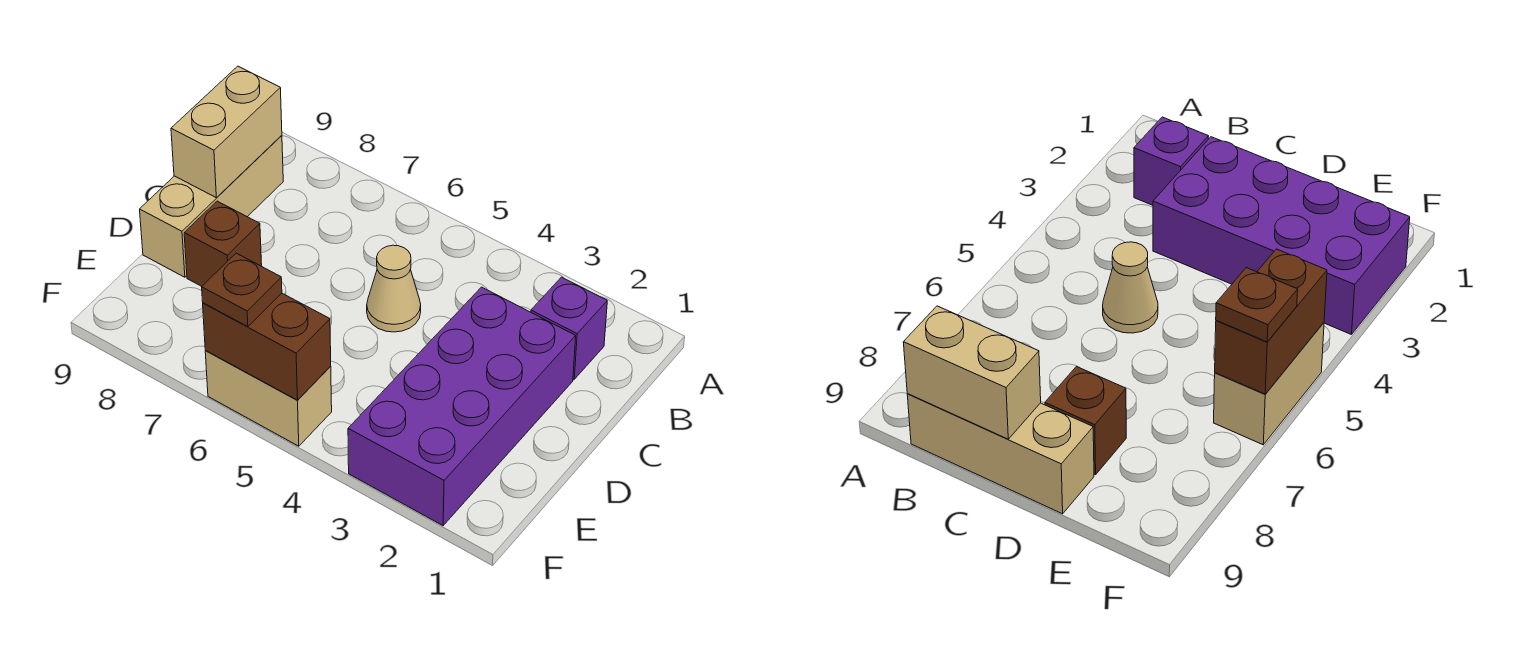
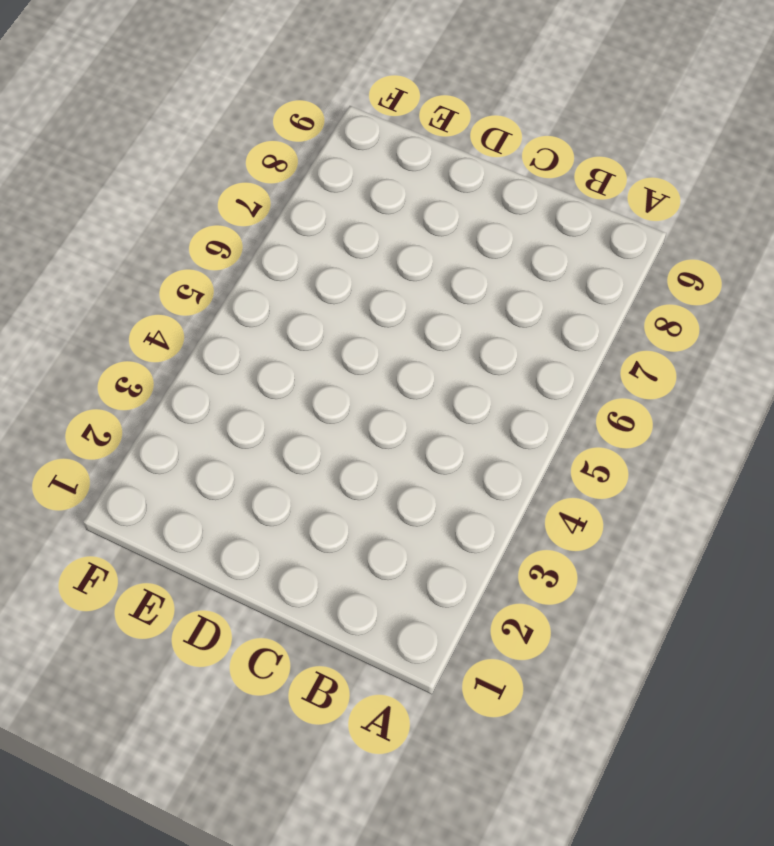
none -> purple brick B2 level 1
none -> tan brick B9:D9 level 1

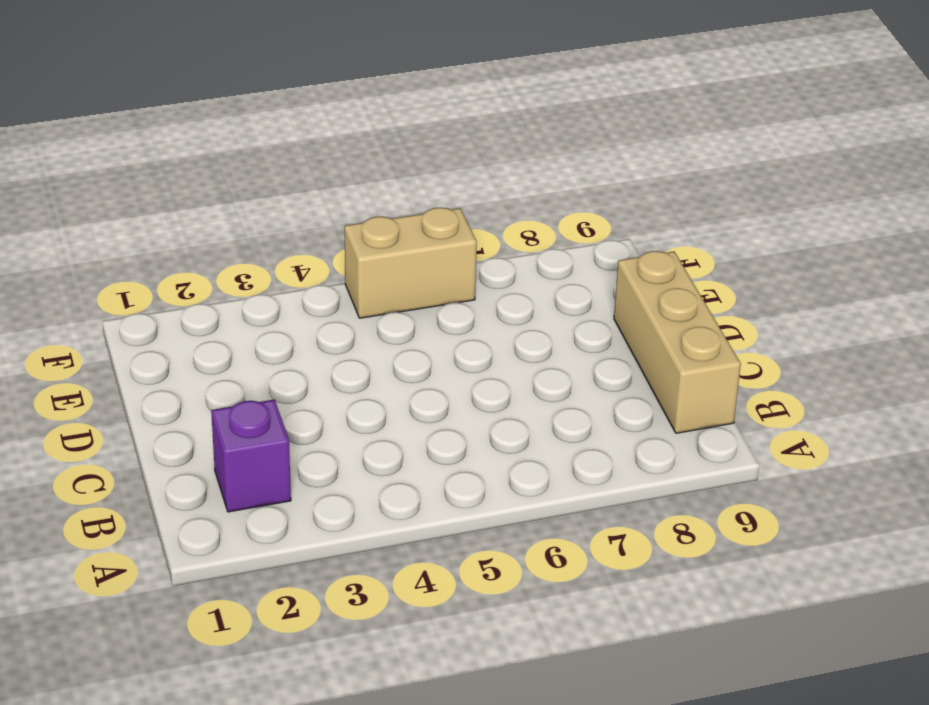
none -> purple brick C2:F3 level 1
none -> tan cone C5 level 1

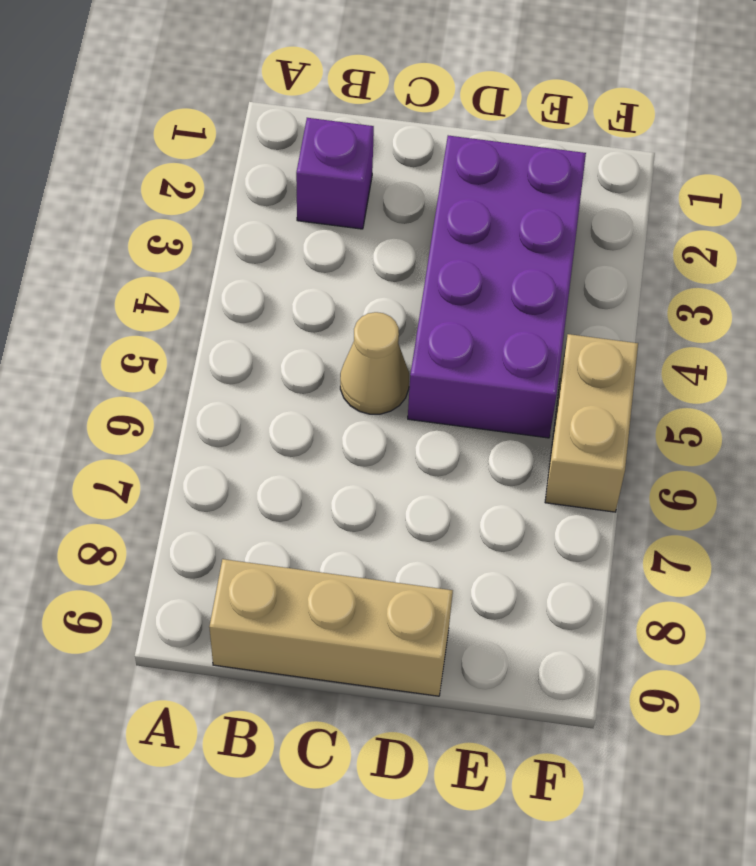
purple brick D2:E5 level 1 -> purple brick C2:F3 level 1
none -> brown brick D8 level 1
none -> tan brick B9:C9 level 2

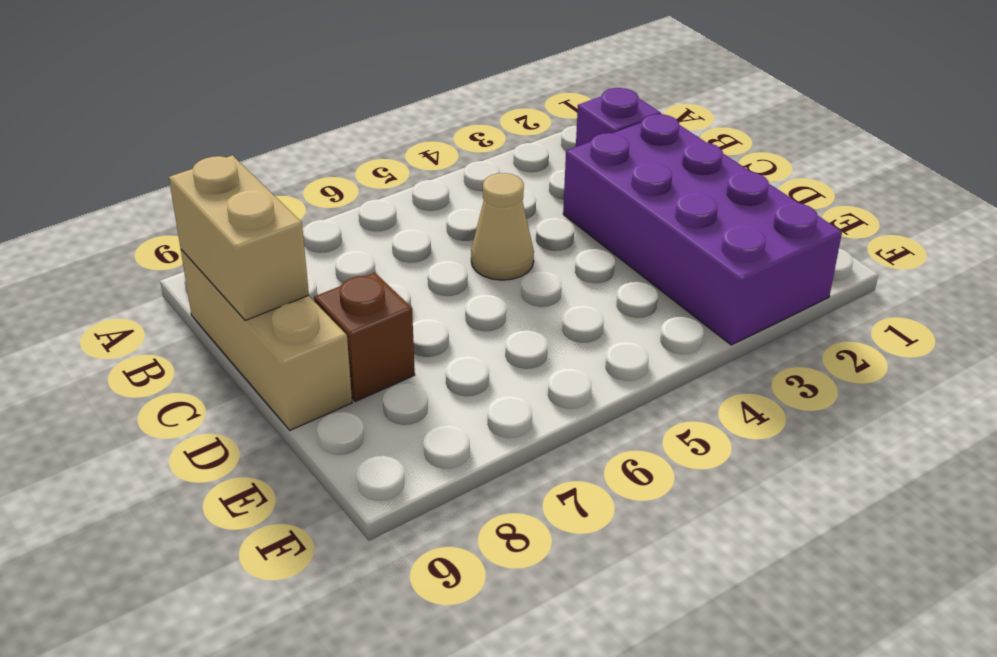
none -> tan brick F5:F6 level 1
none -> brown brick F5:F6 level 2

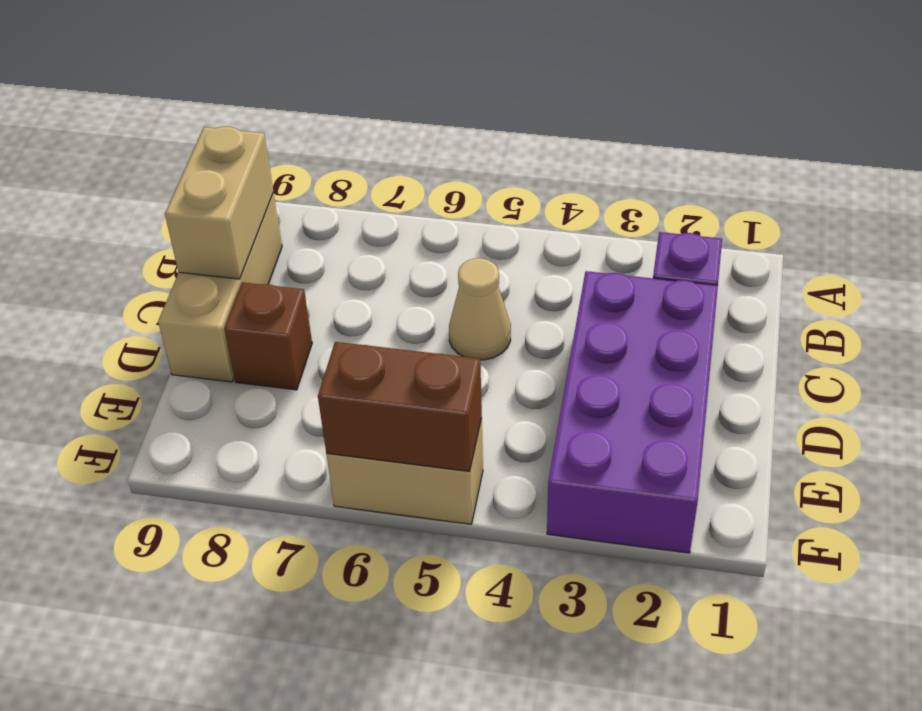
none -> brown plate F6 level 3

